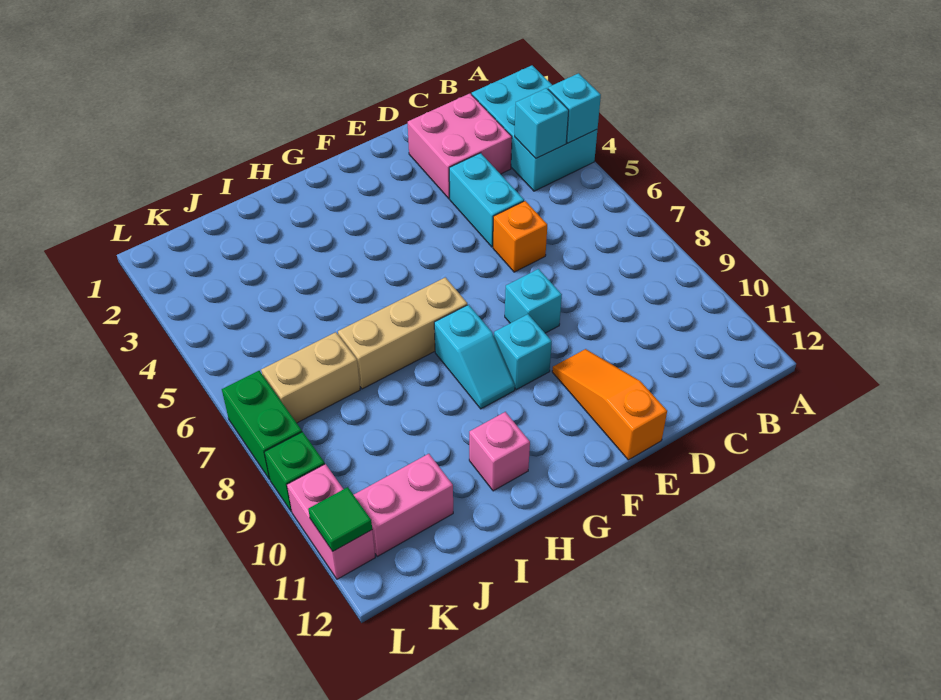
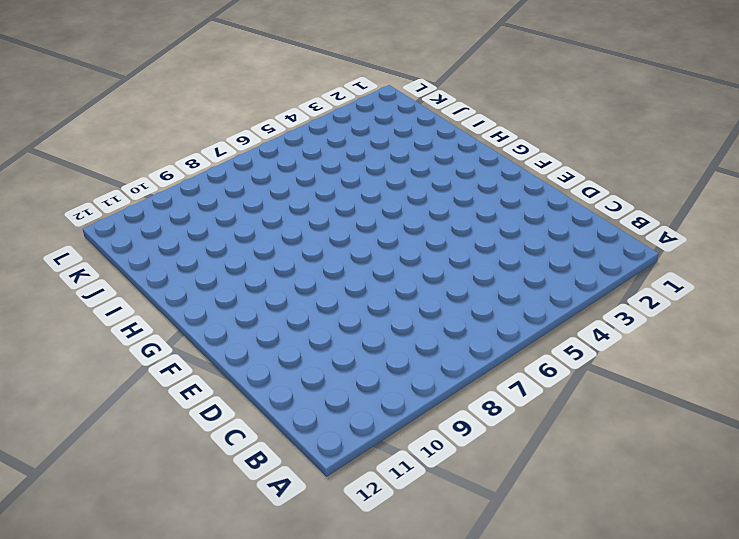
none -> cyan brick A2:B4 level 1
none -> pink brick C2:D3 level 1
none -> cyan brick D4:D5 level 1

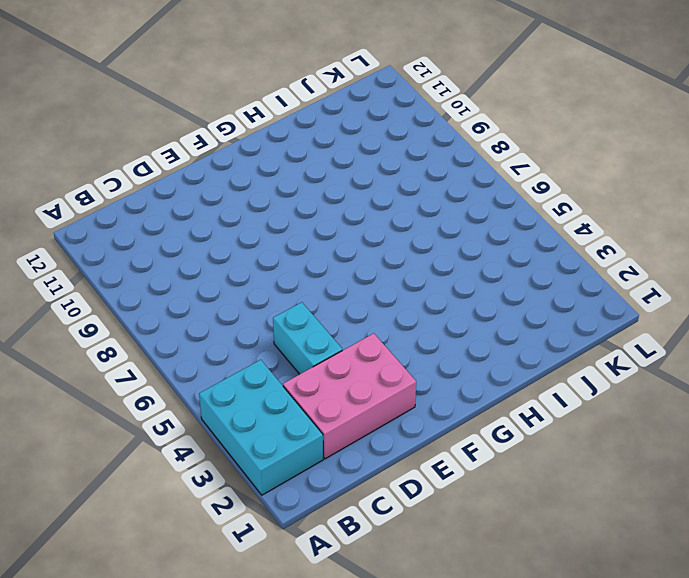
pink brick C2:E3 level 1 -> pink brick C2:D3 level 1
none -> orange brick D6 level 1
none -> cyan brick E8 level 1
none -> orange slope E10:E12 level 1 top 12

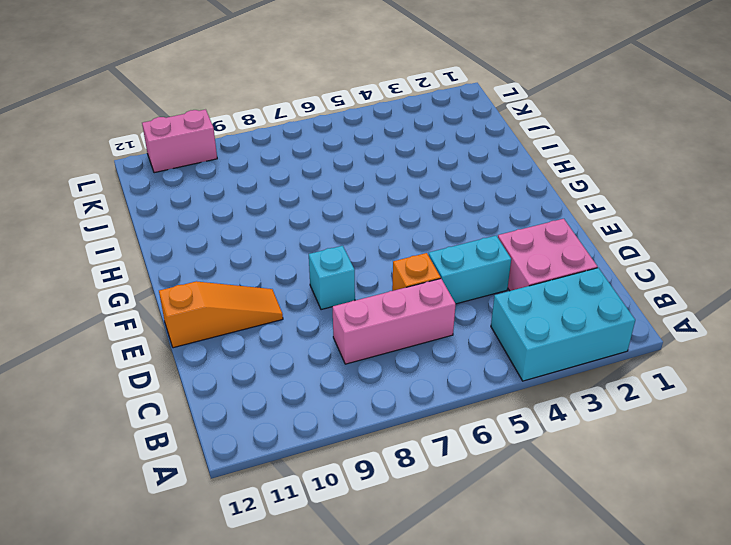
pink brick C6:C8 level 1 -> none
none -> cyan brick F9 level 1
none -> tan brick G7:I7 level 1
none -> cyan slope G8:G9 level 1 top 8

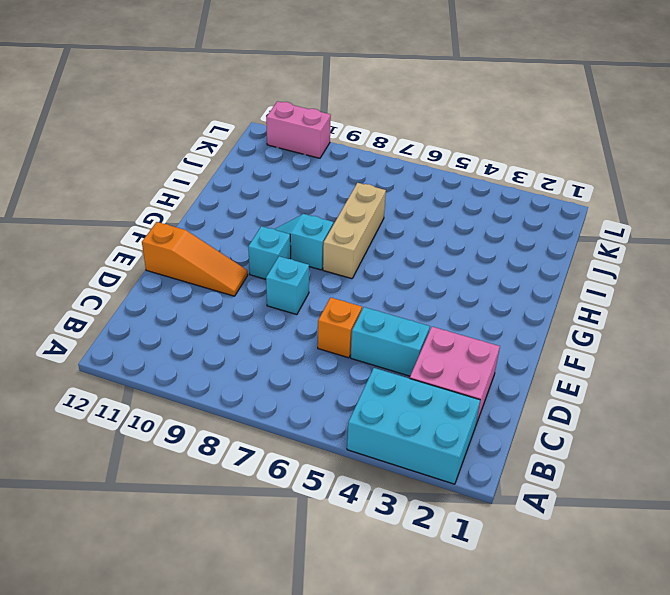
none -> pink brick H11 level 1
none -> tan brick J7:K7 level 1
none -> pink brick J11:K11 level 1

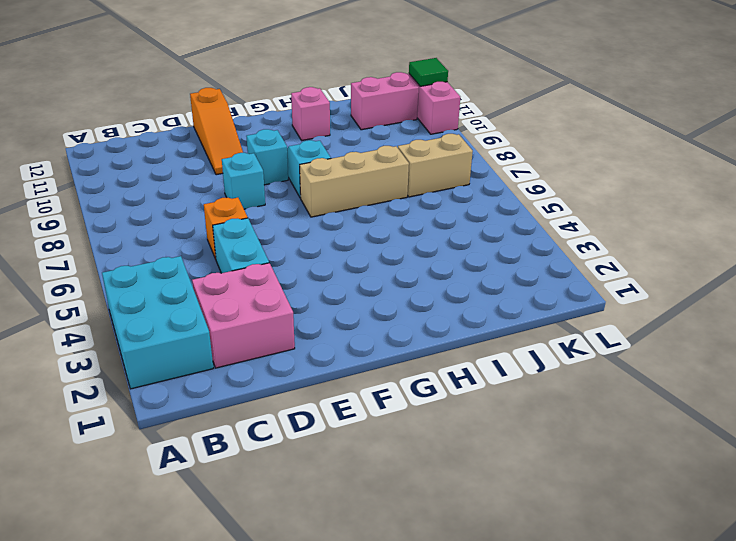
none -> green brick L7:L8 level 1
none -> green brick L9 level 1
none -> cyan brick A4 level 2

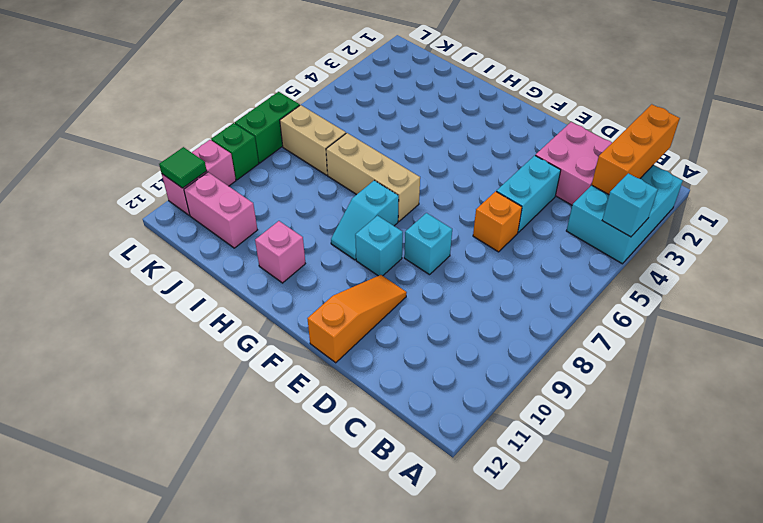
orange brick B1:B3 level 2 -> none
none -> cyan brick B4 level 2

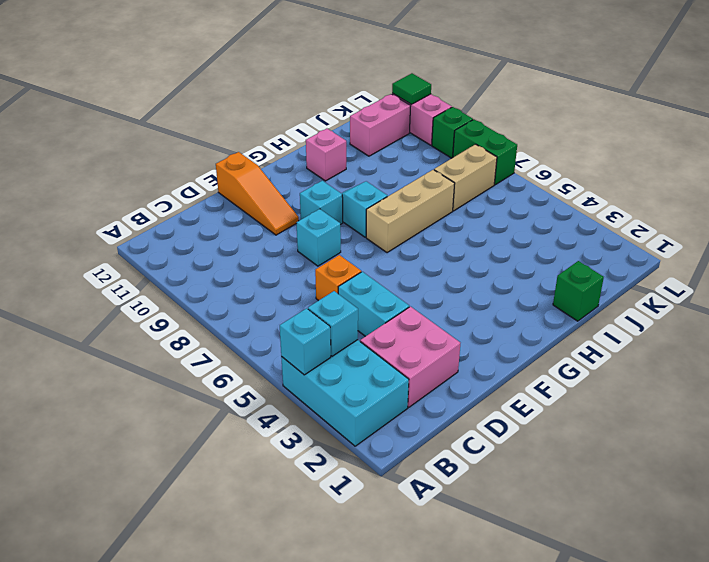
green brick I1 level 1 -> none

